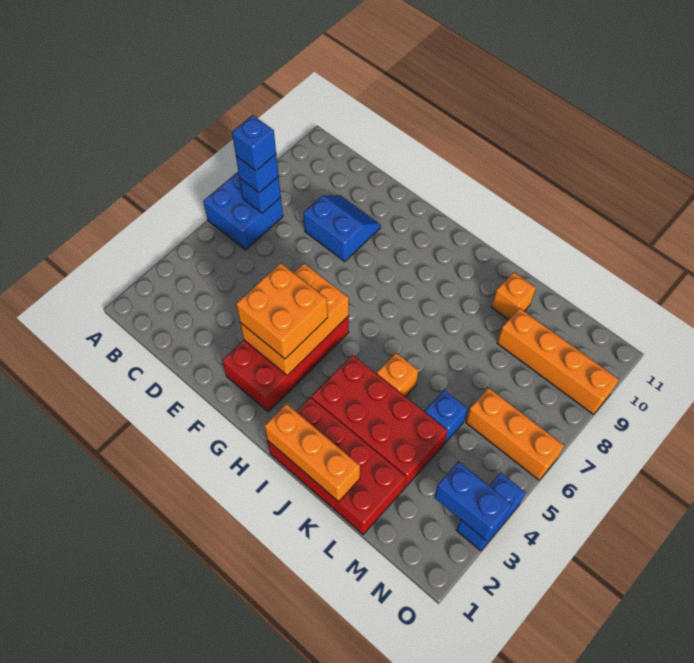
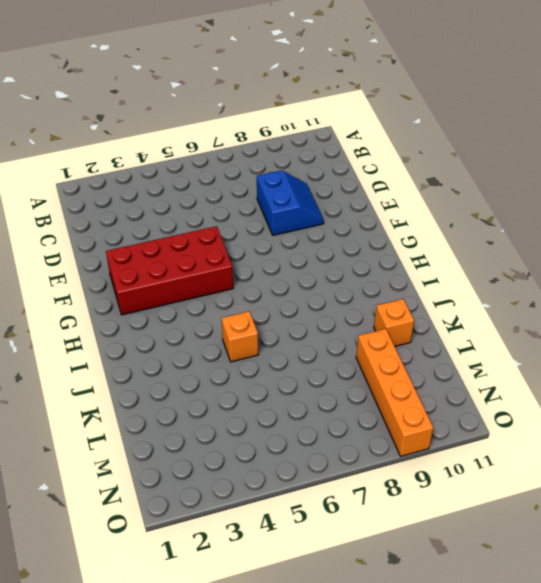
none -> blue brick A6:B7 level 1
none -> red brick I1:L2 level 1
none -> red brick I3:L4 level 1

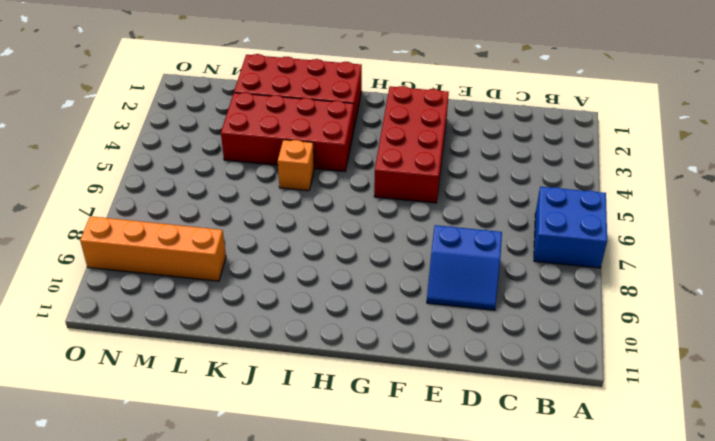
none -> orange brick K10 level 1
none -> blue brick L5 level 1
none -> orange brick M6:O6 level 1

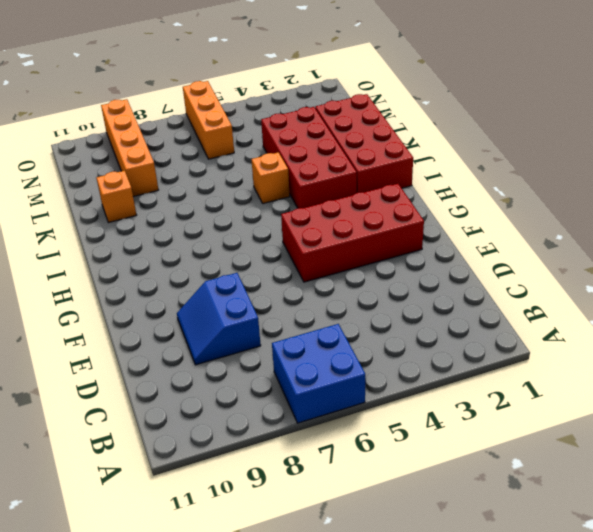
none -> blue brick L5 level 1
none -> blue brick O3:O4 level 1
none -> blue brick B7 level 2

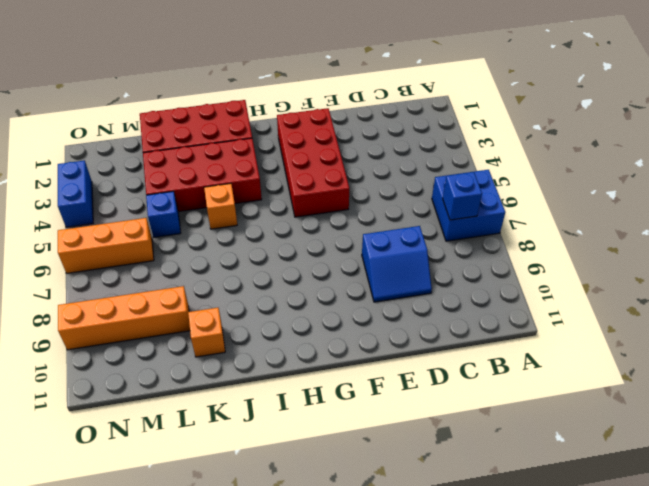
none -> orange brick F3:G5 level 2
none -> orange brick I1:K1 level 2
none -> blue brick N3:O3 level 2

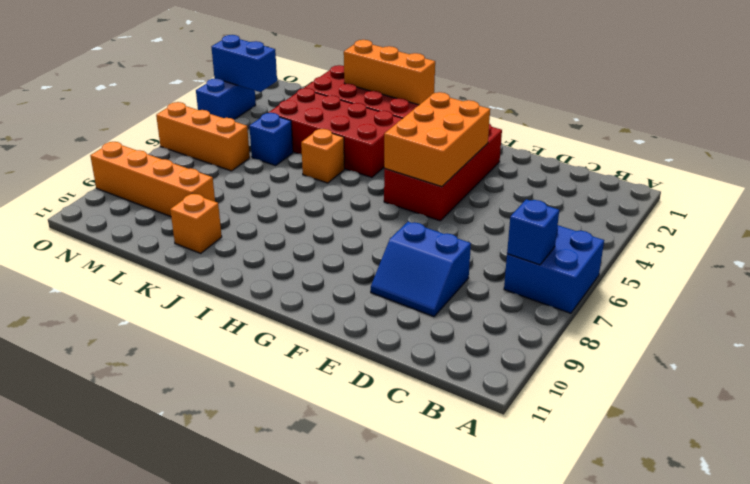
none -> blue brick B7 level 3
none -> orange brick F3:G4 level 3
none -> blue brick B7 level 4

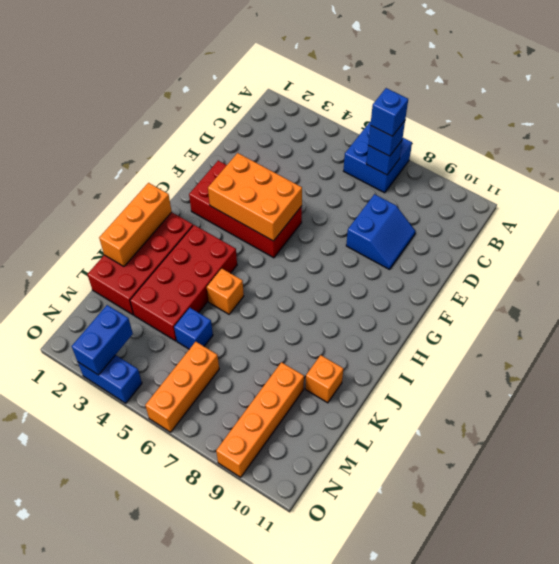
none -> orange brick F3:G4 level 3

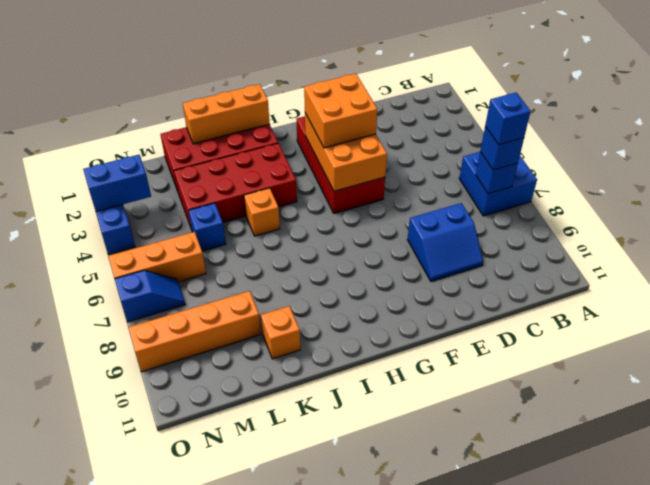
blue slope N7:O7 level 1 top O -> none

